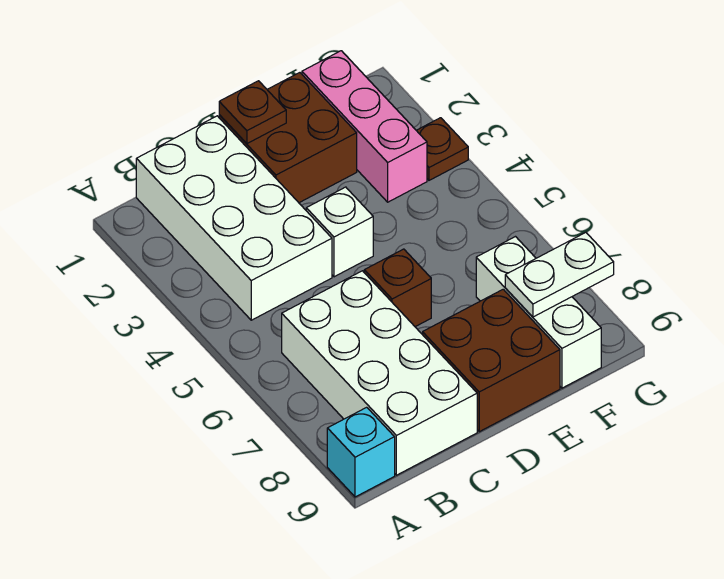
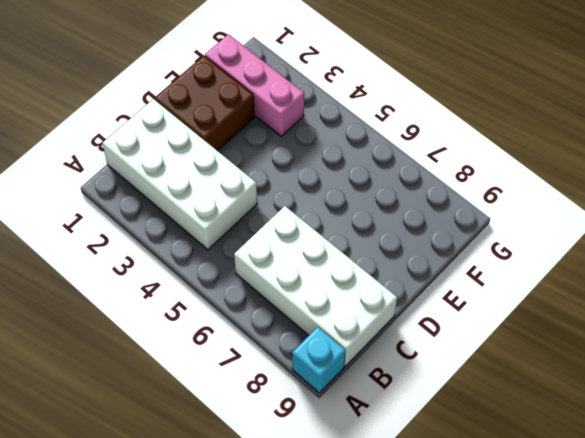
none -> white brick D4 level 1
none -> brown brick D6 level 1
none -> brown brick D8:E9 level 1

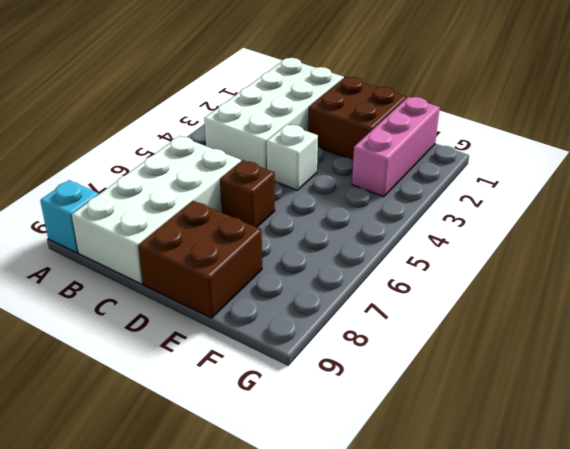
none -> white brick F7:F9 level 1
none -> brown plate G3 level 1
none -> brown plate D1 level 2

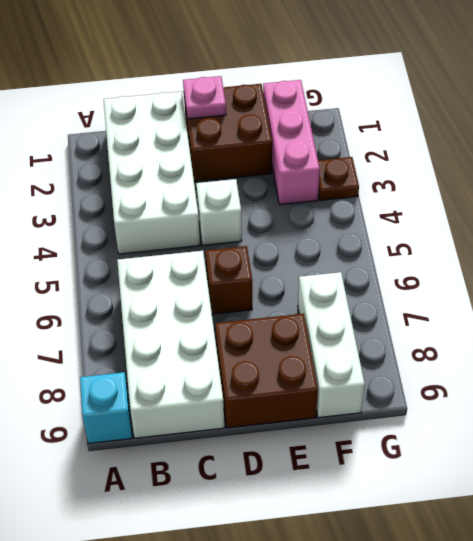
pink plate D1 level 2 -> brown plate D1 level 2
none -> white plate F8:G8 level 2

